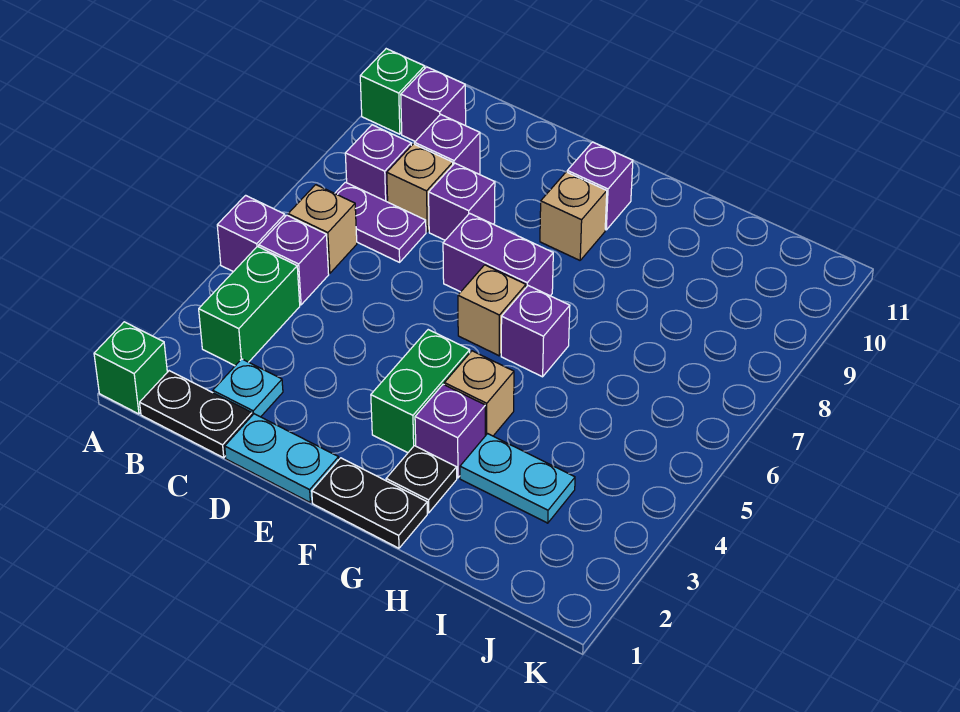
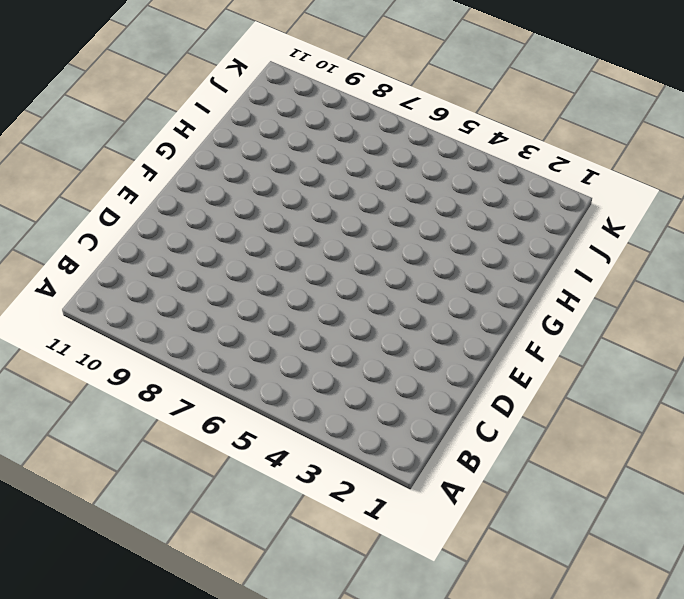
none -> green brick A1 level 1
none -> purple brick A5 level 1
none -> green brick A10 level 1

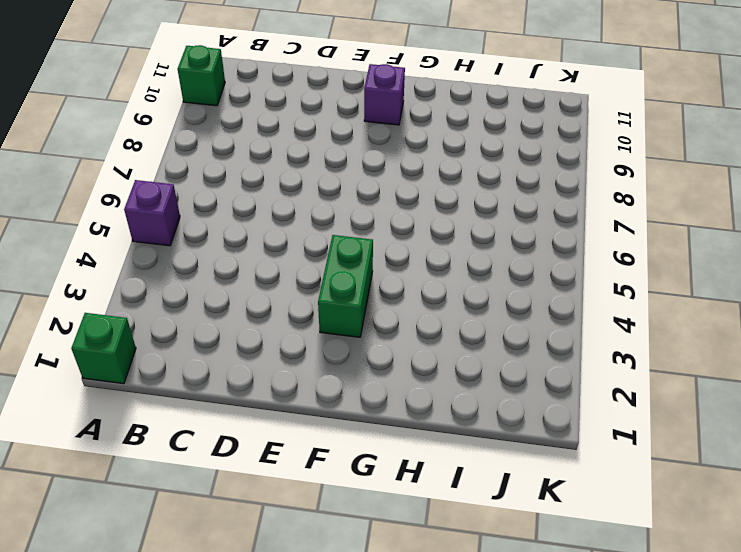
none -> black plate B1:C1 level 1
none -> green brick B3:B4 level 1
none -> purple brick B5 level 1

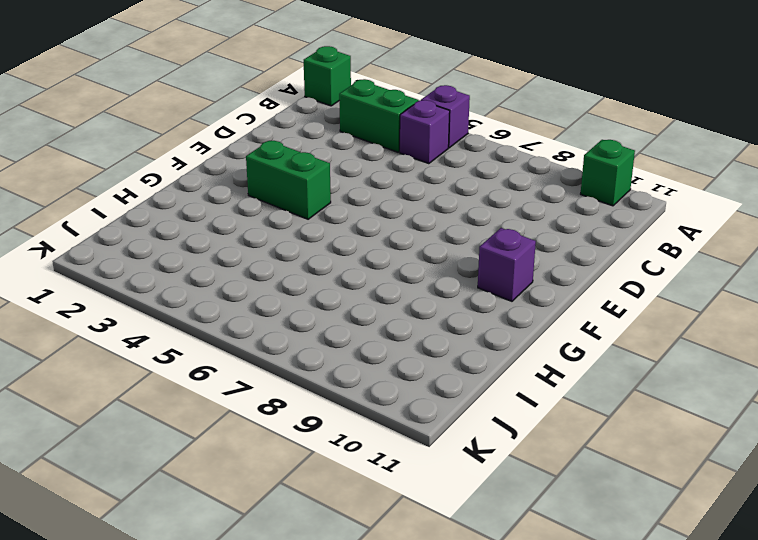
none -> black plate B1:C1 level 1
none -> tan brick B6 level 1
none -> purple plate B7:C7 level 1

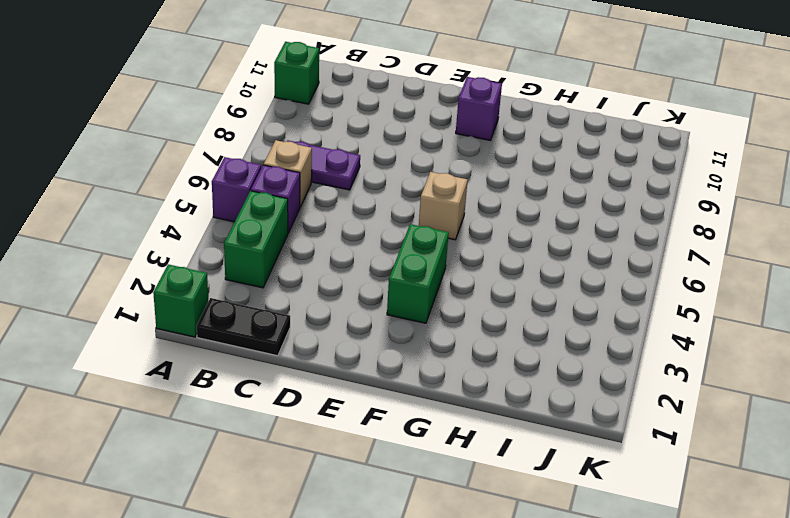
none -> purple brick B8 level 1
none -> purple brick B10 level 1
none -> cyan plate C2 level 1

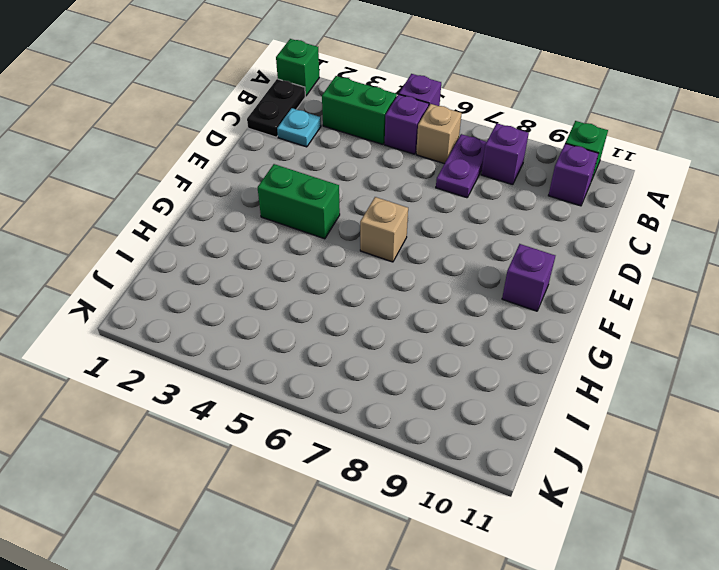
none -> tan brick C8 level 1
none -> purple brick C9 level 1
none -> cyan plate D1:E1 level 1

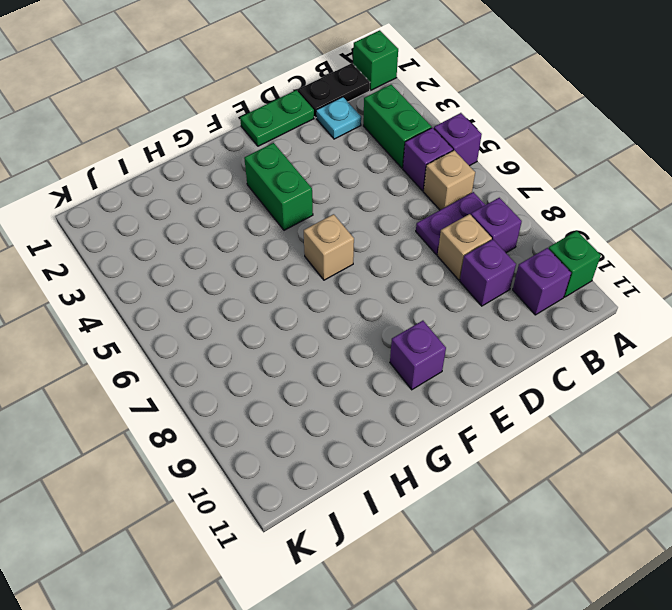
green plate D1:E1 level 1 -> cyan plate D1:E1 level 1
none -> purple brick D8 level 1
none -> purple brick E7:F7 level 1
none -> black plate F1:G1 level 1

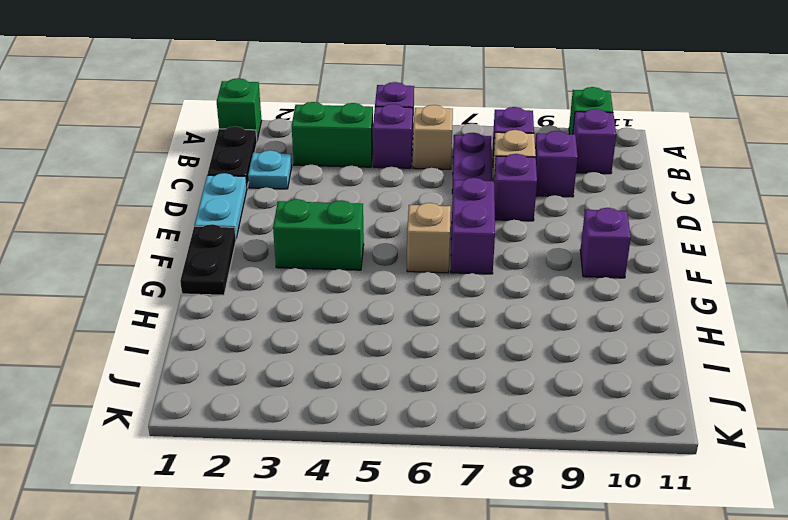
none -> tan brick F9 level 1
none -> black plate G2 level 1
none -> purple brick G3 level 1

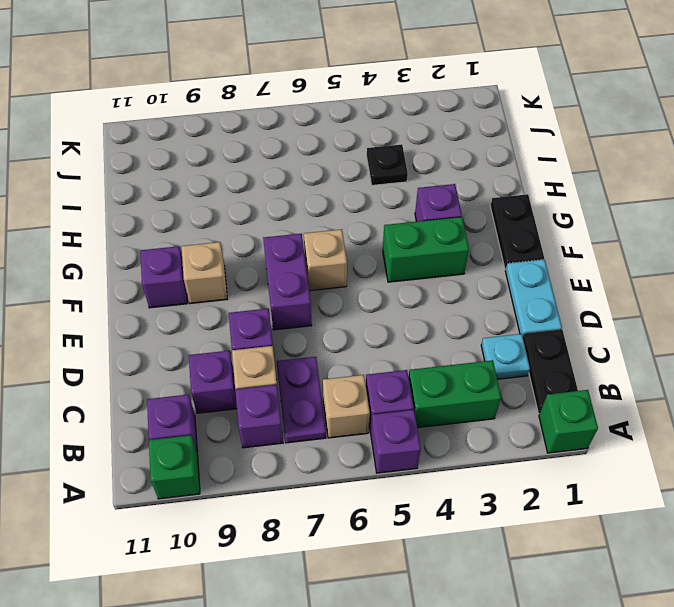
black plate I4 level 1 -> black plate G2 level 1
none -> tan brick G4 level 1
none -> purple brick G6 level 1
none -> cyan plate H3:I3 level 1

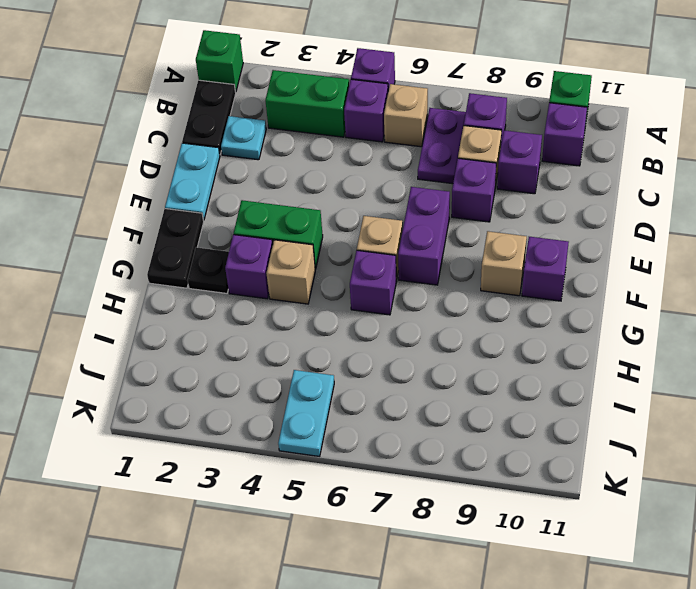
cyan plate J5:K5 level 1 -> cyan plate H3:I3 level 1

